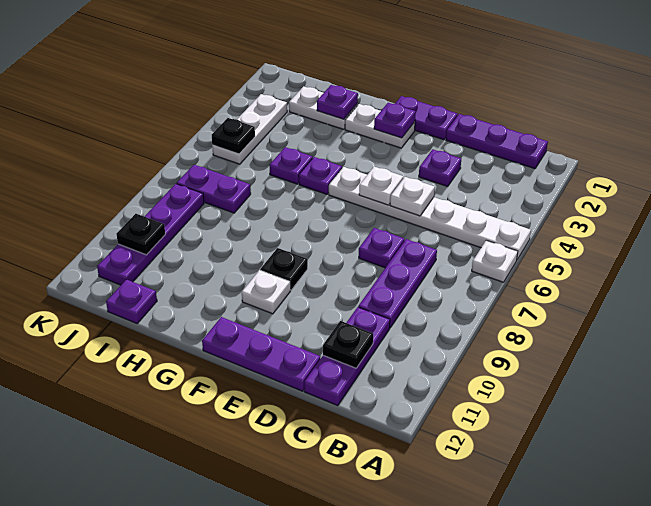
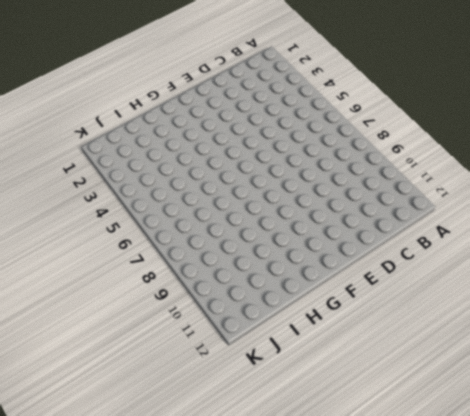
none -> white plate A5:F5 level 1
none -> white plate A6 level 1
none -> purple plate B1:D1 level 1

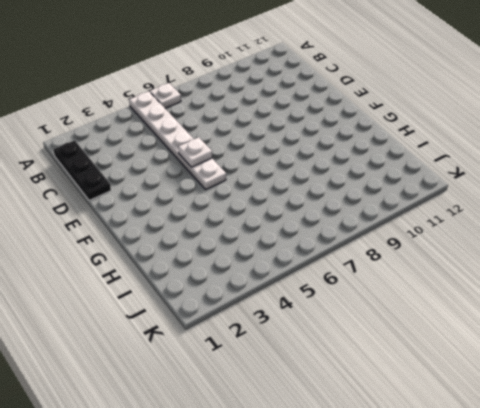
black plate B1:D1 level 1 -> purple plate B1:D1 level 1
none -> purple plate C7:C9 level 1
none -> purple plate C10:C12 level 1
none -> purple plate D3 level 1

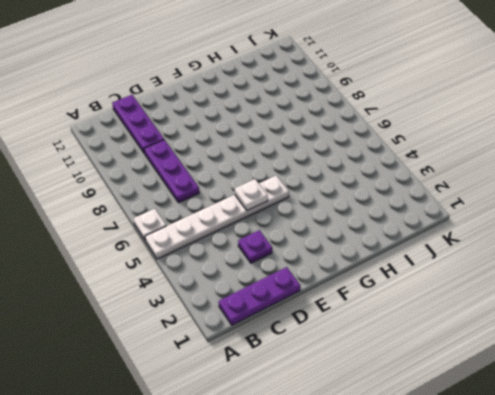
none -> purple plate D7 level 1
none -> purple plate D12:F12 level 1
none -> purple plate E1:F1 level 1

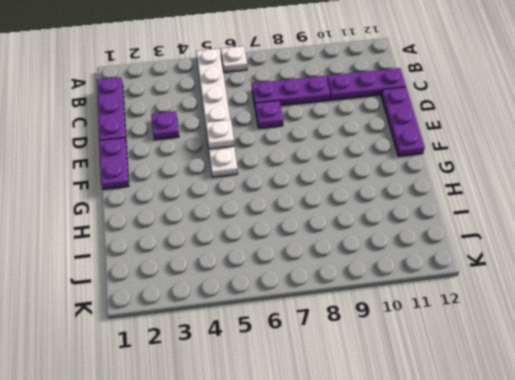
none -> white plate F2:G2 level 1
none -> black plate F9 level 1
none -> white plate F10 level 1

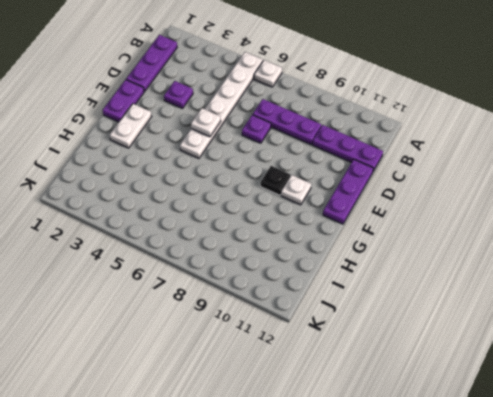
none -> purple plate G5 level 1
none -> white plate H2:I2 level 1
none -> purple plate H5 level 1

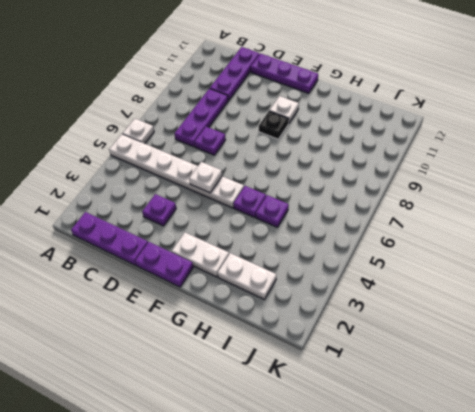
none -> purple plate I7:J7 level 1
none -> purple plate I12 level 1
none -> white plate J3:J5 level 1

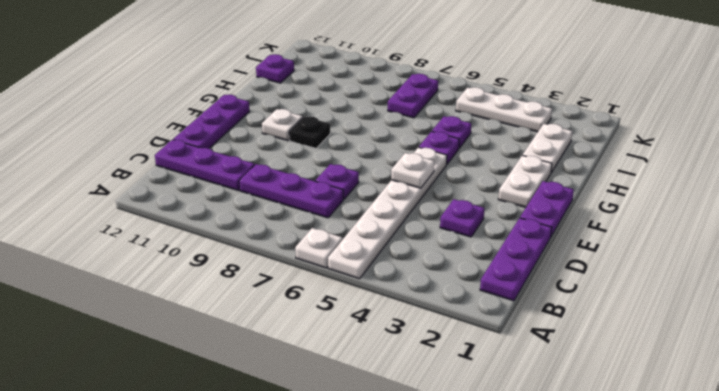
none -> purple plate J8:J11 level 1
none -> black plate C11 level 2
none -> white plate D5 level 2

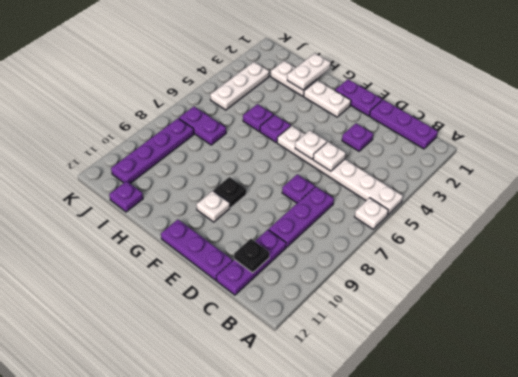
white plate H1:H2 level 2 -> purple plate H2 level 2
none -> purple plate F2 level 2
none -> black plate J5 level 2
none -> black plate J10 level 2

